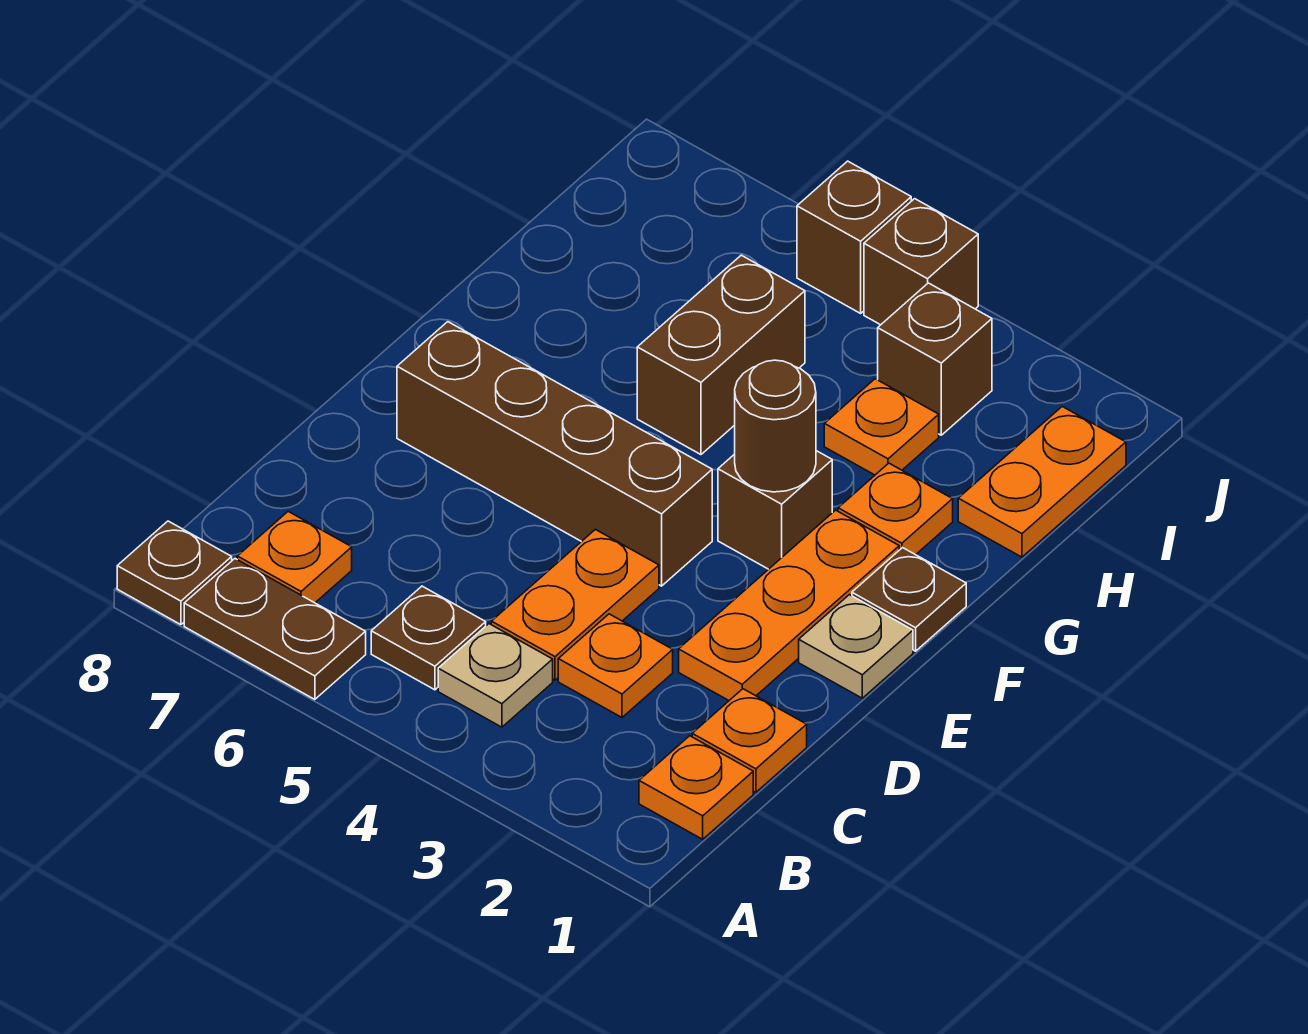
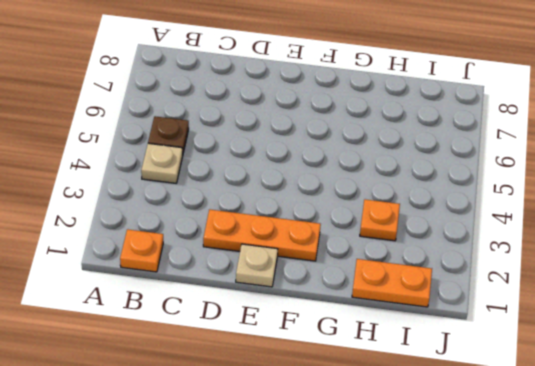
none -> brown plate A6:A7 level 1
none -> brown plate A8 level 1
none -> orange plate B7 level 1

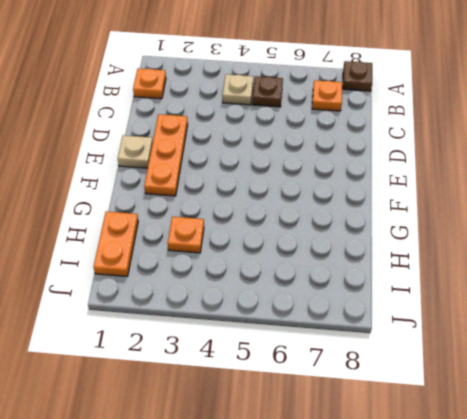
none -> brown plate A6:A7 level 1
none -> orange plate C1 level 1
none -> orange plate C3 level 1

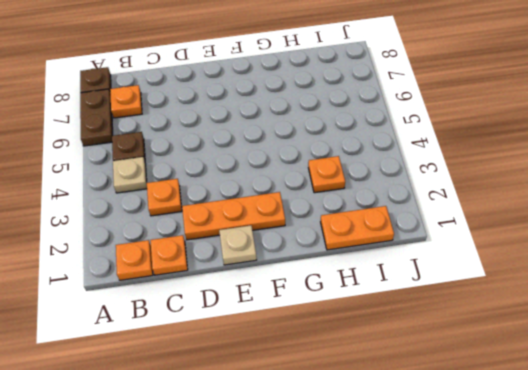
none -> orange plate C4:D4 level 1
none -> brown brick E4:E7 level 1
none -> brown plate F1 level 1

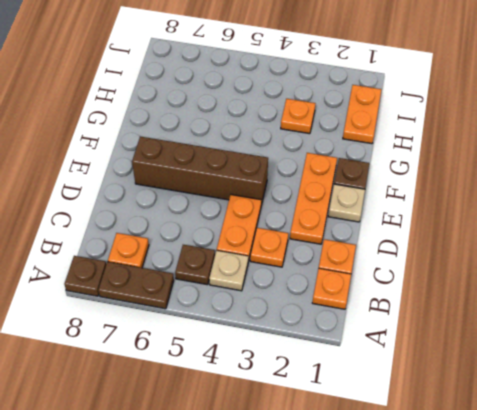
none -> brown brick F3 level 1
none -> orange plate G2 level 1
none -> brown brick G5:H5 level 1

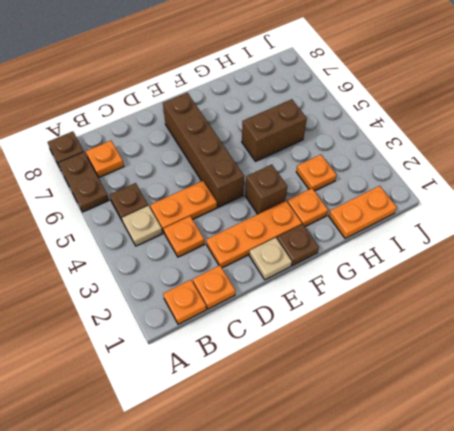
none -> brown brick I3 level 1
none -> brown brick J4 level 1
none -> brown brick J5 level 1

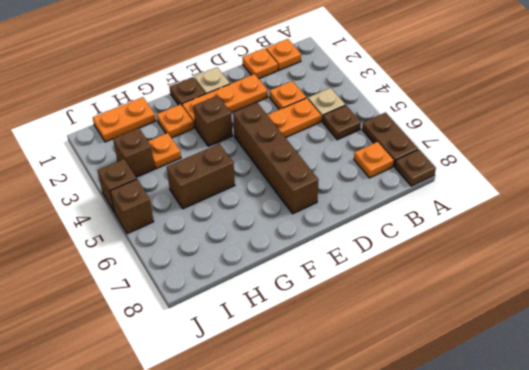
none -> brown round brick F3 level 2

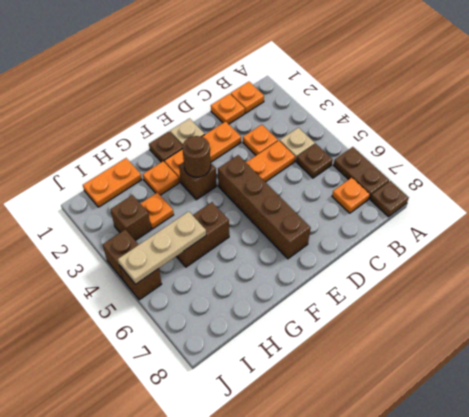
tan plate H5:J5 level 2 -> none

